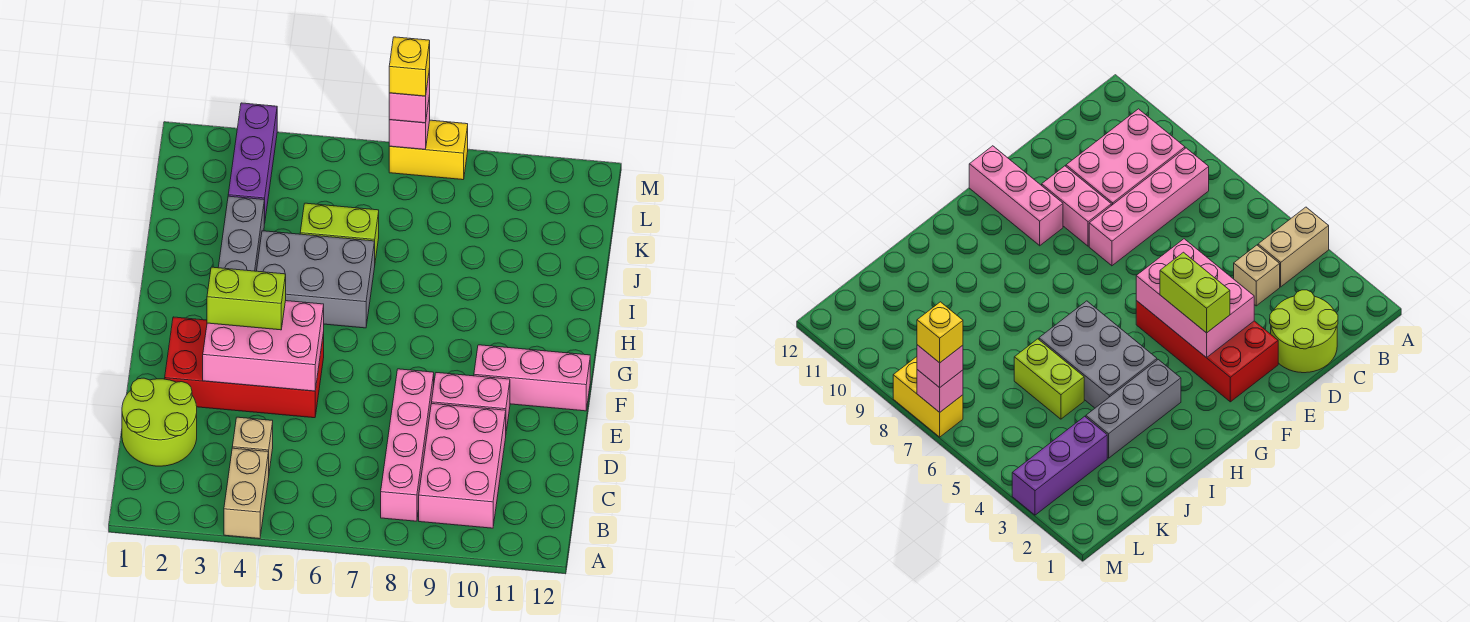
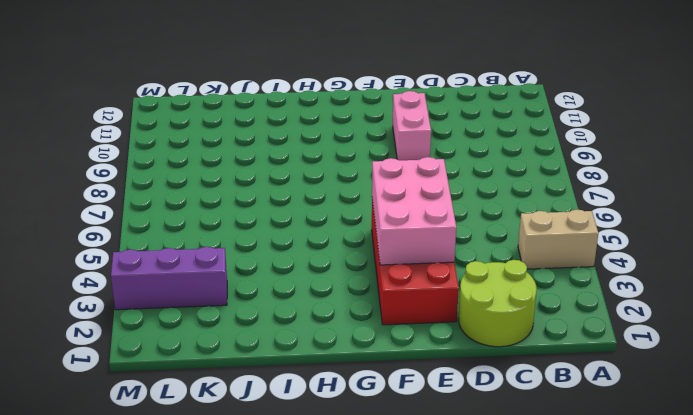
none -> pink brick B8:E8 level 1
none -> pink brick B9:D10 level 1
none -> tan brick C4 level 1

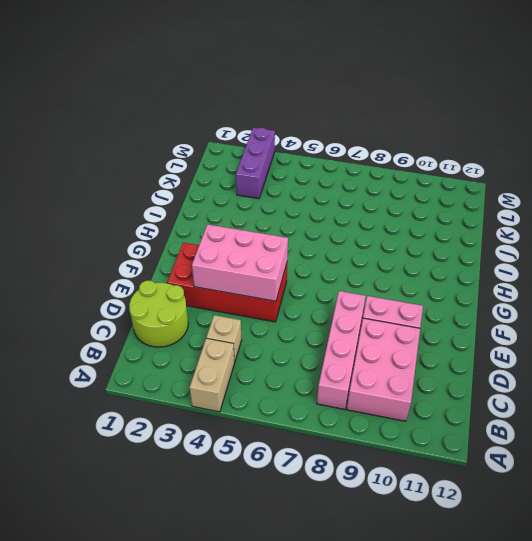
none -> pink brick F10:F12 level 1
none -> grey brick H3:J3 level 1
none -> grey brick H4:I6 level 1

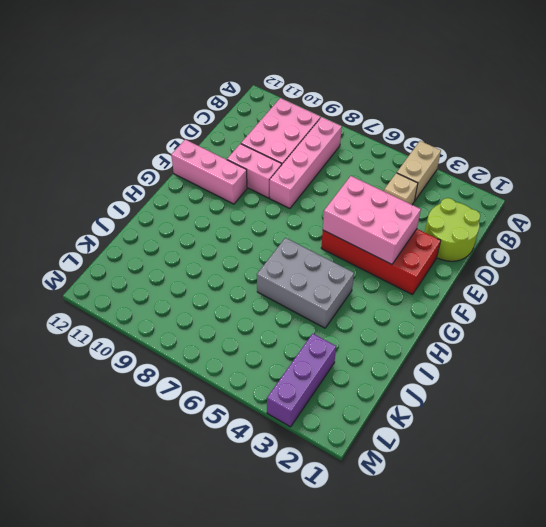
none -> grey brick H3:J3 level 1
none -> lime brick J5:J6 level 1
none -> yellow brick M7:M8 level 1

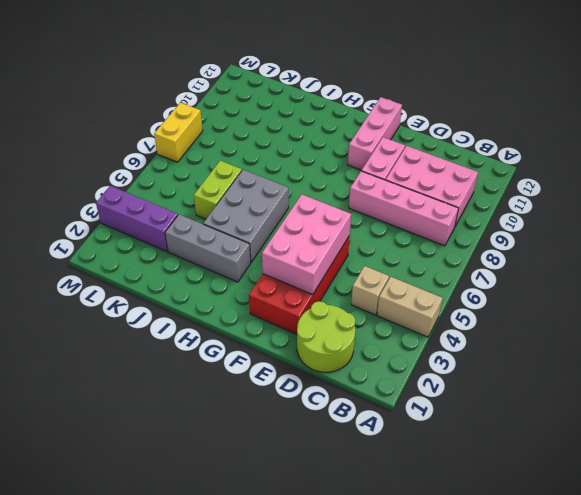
none -> pink brick M7 level 2
none -> lime brick F3:F4 level 3
none -> pink brick M7 level 3

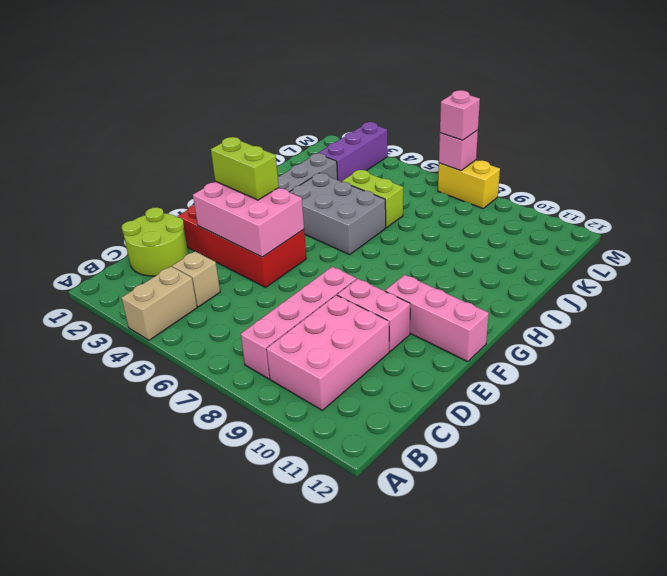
none -> yellow brick M7 level 4

